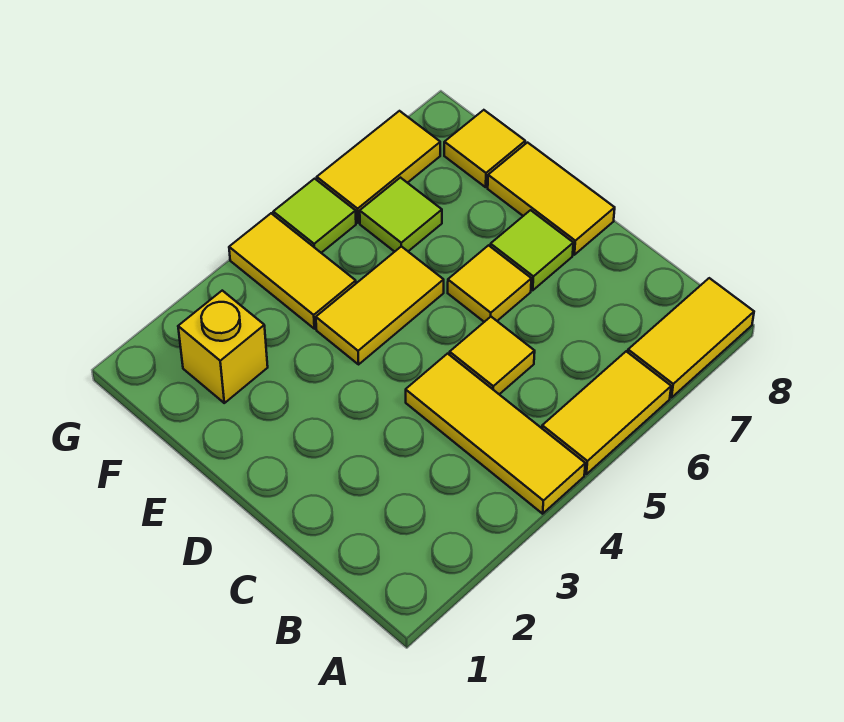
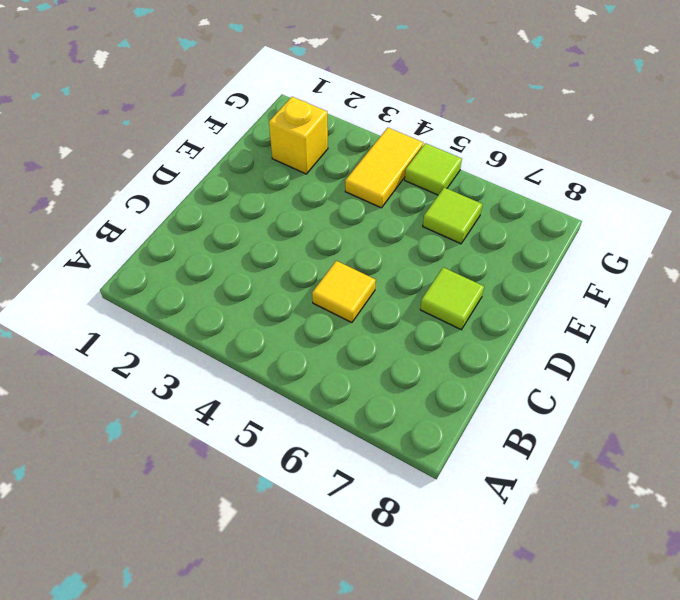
none -> yellow tile A4:C4 level 1
none -> yellow tile A5:A6 level 1
none -> yellow tile A7:A8 level 1

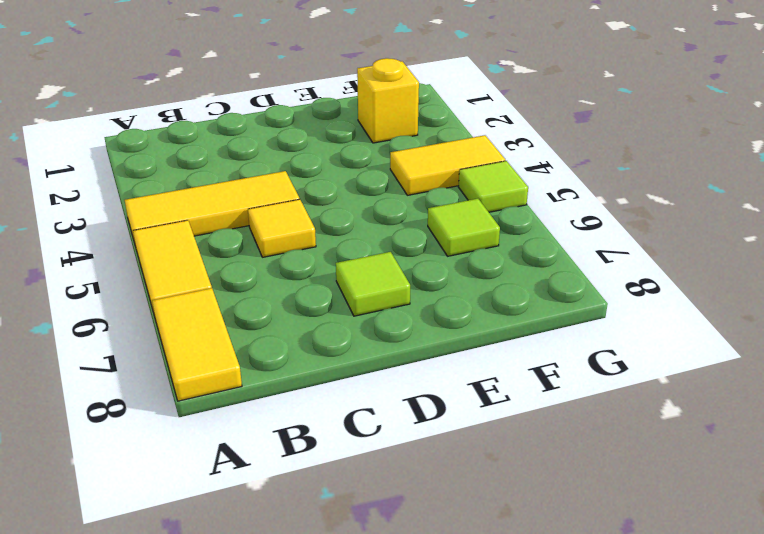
none -> yellow tile D6 level 1
none -> yellow tile D8:E8 level 1
none -> yellow tile E4:E5 level 1

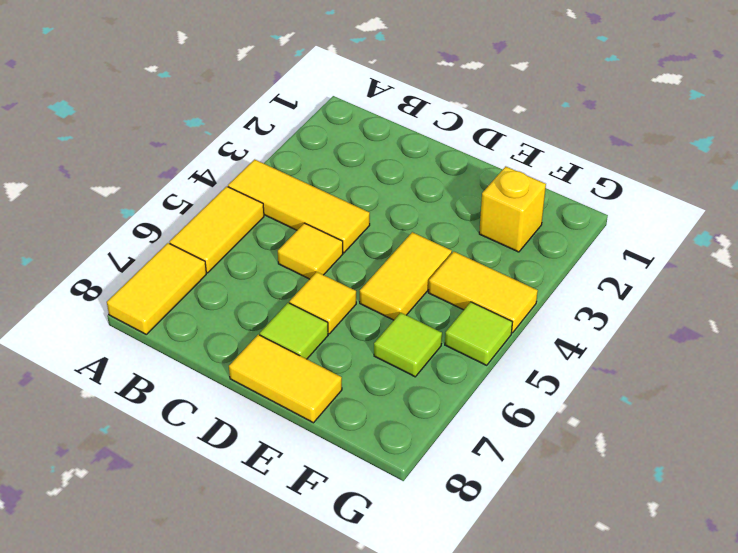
none -> yellow tile F8 level 1
none -> yellow tile G6:G7 level 1

